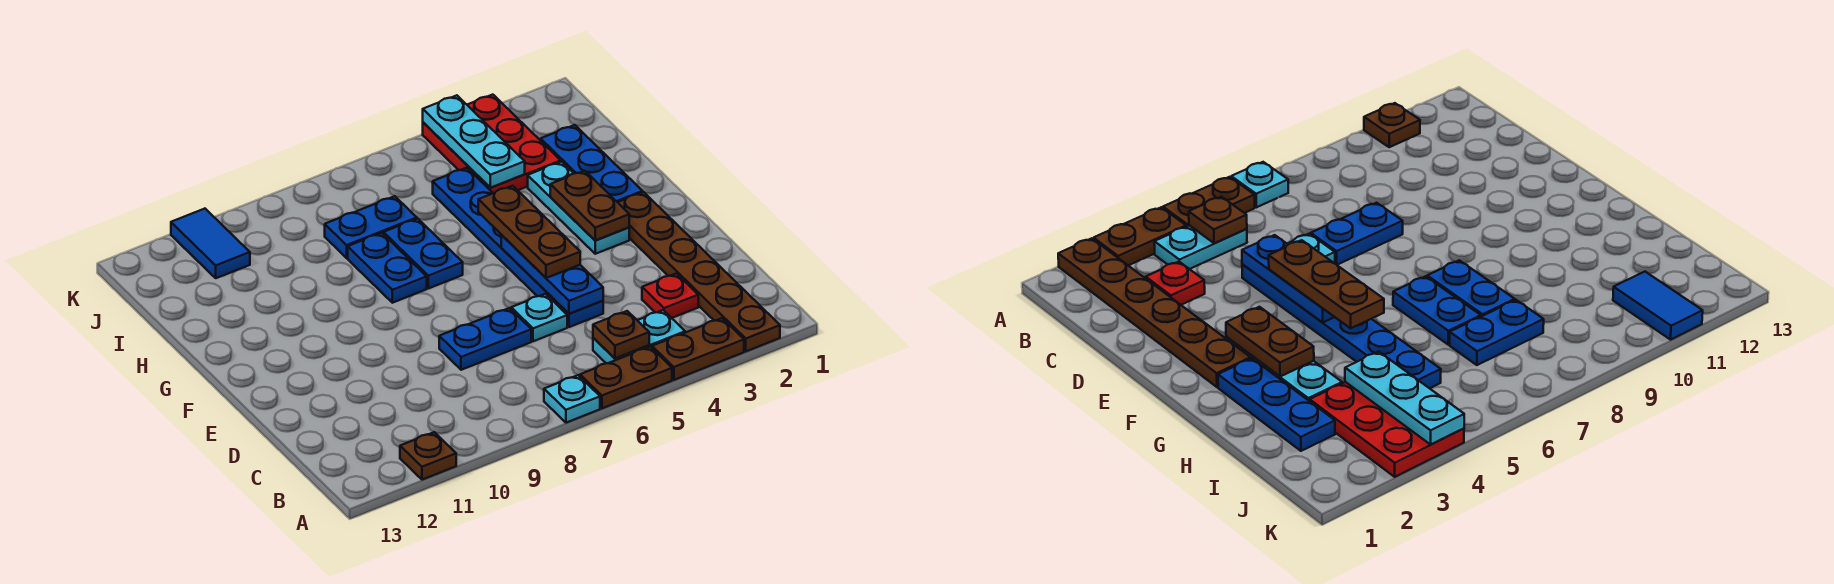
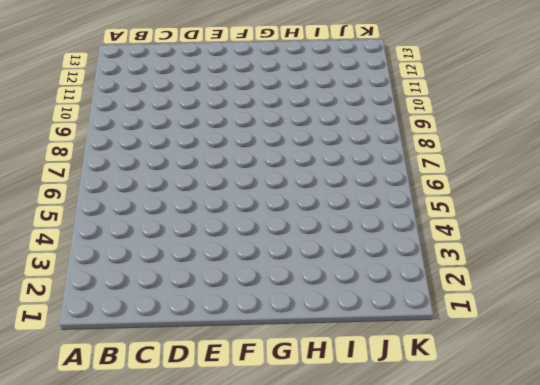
none -> brown plate A2:F2 level 1
none -> brown plate A3:A4 level 1
none -> brown plate A5:A6 level 1

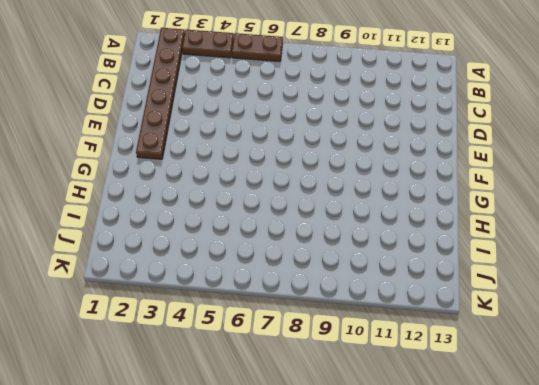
none -> cyan plate A7 level 1
none -> brown plate A11 level 1
none -> cyan plate B4:B5 level 1

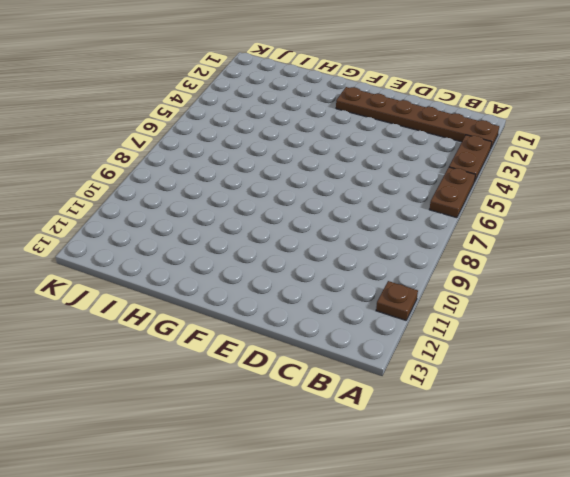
none -> cyan plate A7 level 1
none -> cyan plate B4:B5 level 1
none -> red plate C3 level 1

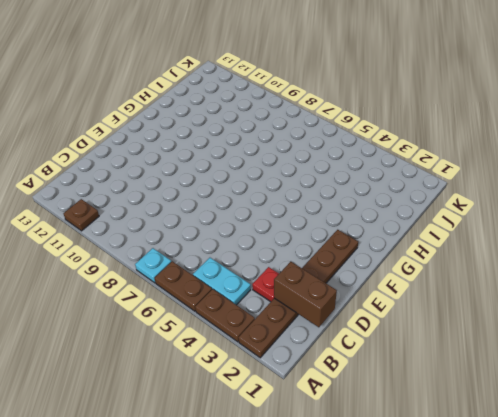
brown brick C1:C2 level 2 -> none
none -> blue plate D5:I5 level 1
none -> cyan plate D6 level 1
none -> blue plate D7:D8 level 1

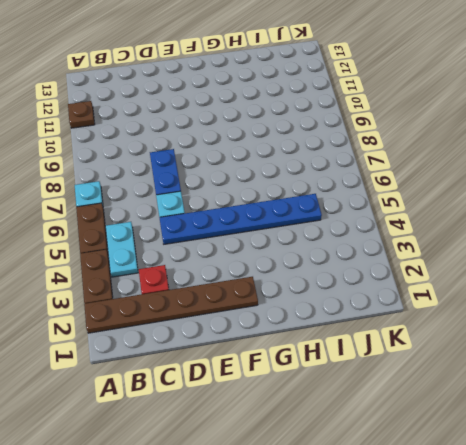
none -> cyan plate F3:H3 level 1
none -> blue plate G2:I2 level 1
none -> blue plate G7:H7 level 1

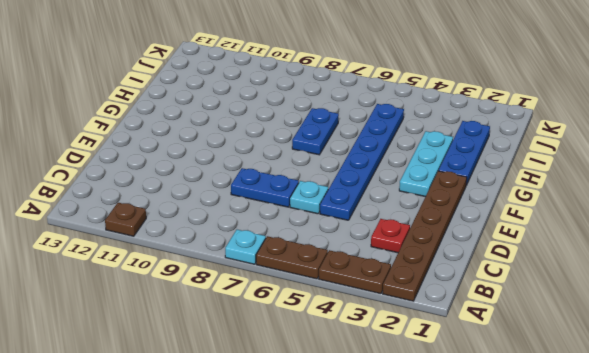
none -> cyan plate B4:B5 level 1
none -> blue plate G8:H8 level 1
none -> red plate I3:K4 level 1

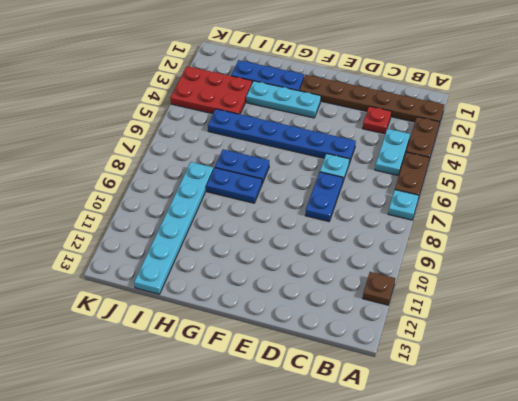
cyan plate I8:I13 level 1 -> blue plate I7:I8 level 1
none -> blue tile J11:K11 level 1
none -> brown plate B5 level 2
none -> blue plate D5:F5 level 2

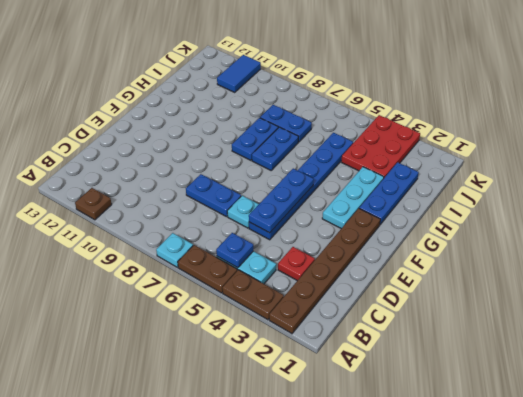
blue plate B5 level 2 -> brown plate B5 level 2
none -> brown plate F3:G3 level 2
none -> cyan plate I4:K4 level 2
none -> brown plate E5:G5 level 3

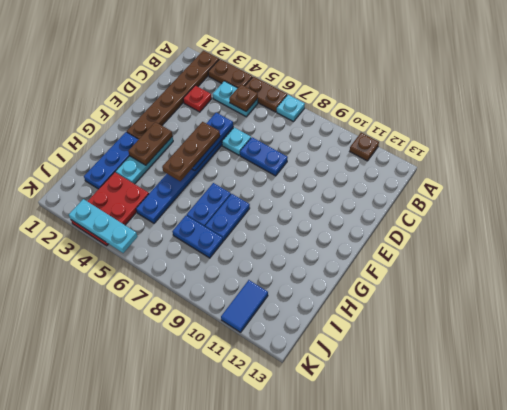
cyan plate K3:K5 level 2 -> cyan plate I4:K4 level 2

